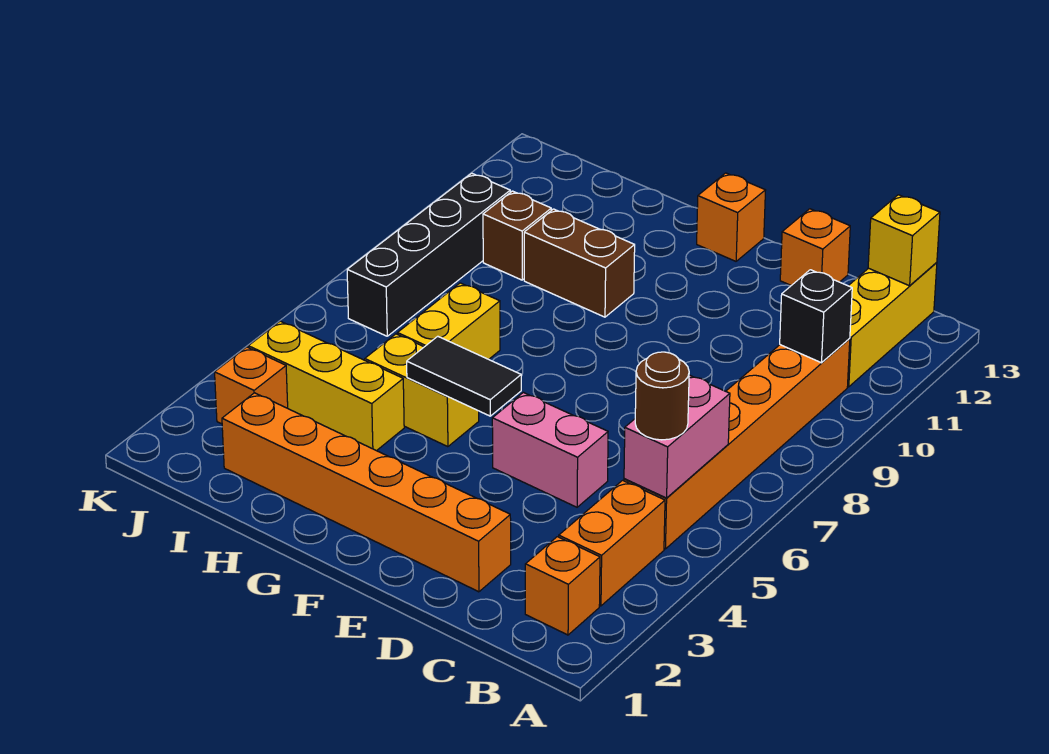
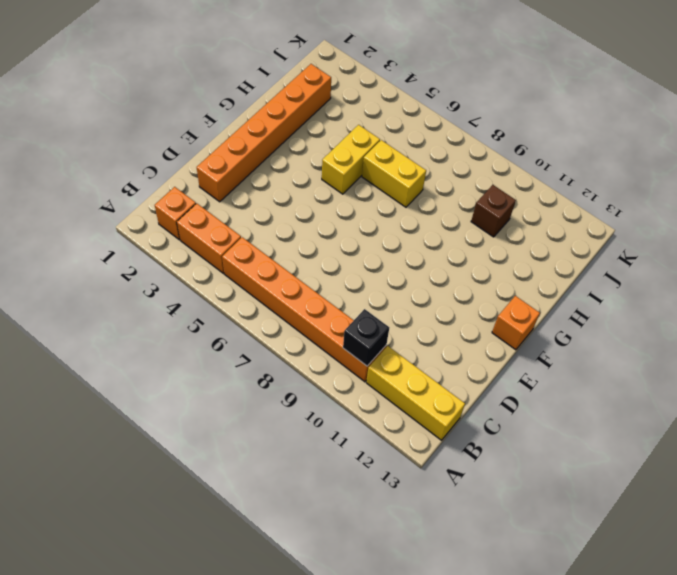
none -> pink brick D5:E5 level 1
none -> orange brick D13 level 1
none -> brown brick G10:H10 level 1

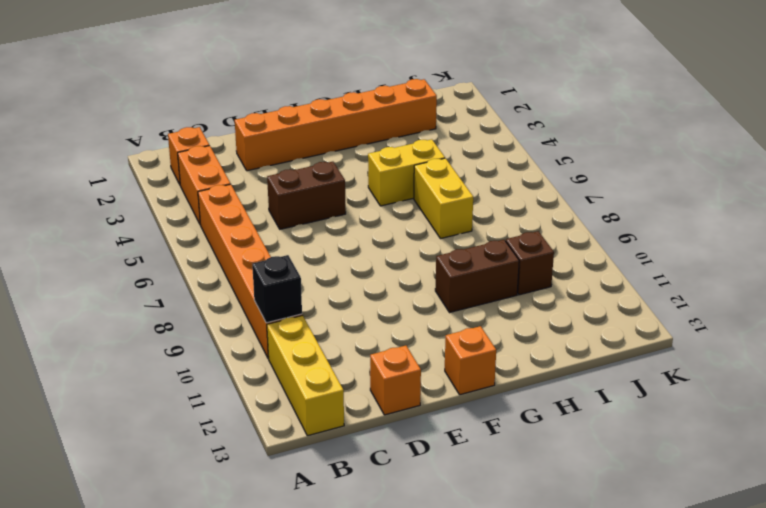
brown brick D5:E5 level 1 -> pink brick D5:E5 level 1
none -> yellow brick H4:J4 level 1
none -> orange brick J3 level 1
none -> black brick J7:J10 level 1

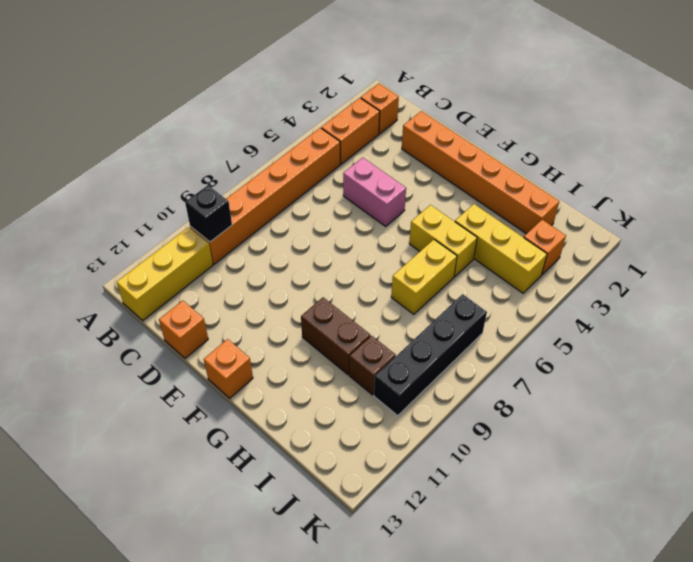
none -> pink brick B5:B6 level 2
none -> yellow brick B13 level 2
none -> black tile F5:G5 level 2

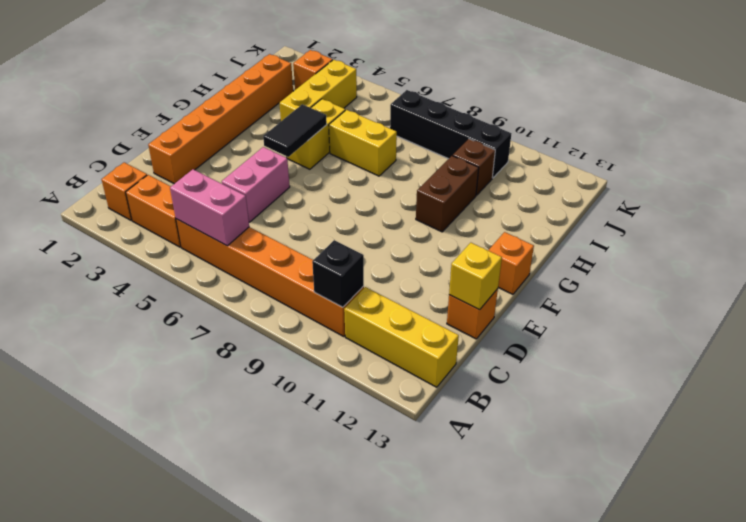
yellow brick D13 level 2 -> yellow brick B13 level 2
none -> brown round brick B5 level 3

